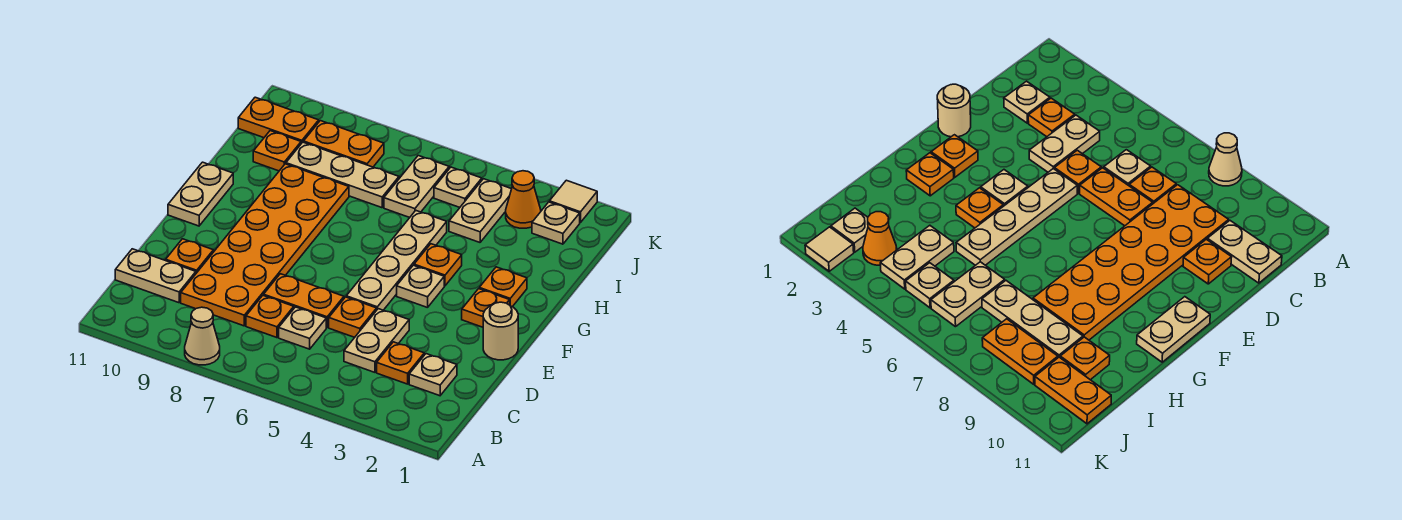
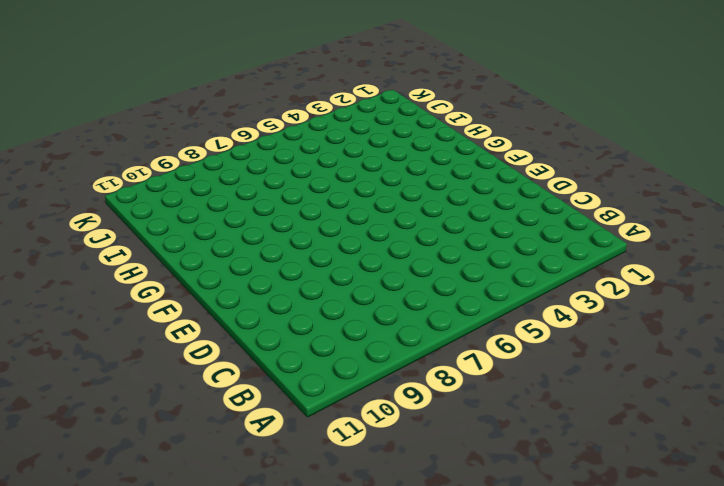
none -> tan cone A8 level 1
none -> tan plate C2 level 1
none -> orange plate C3 level 1

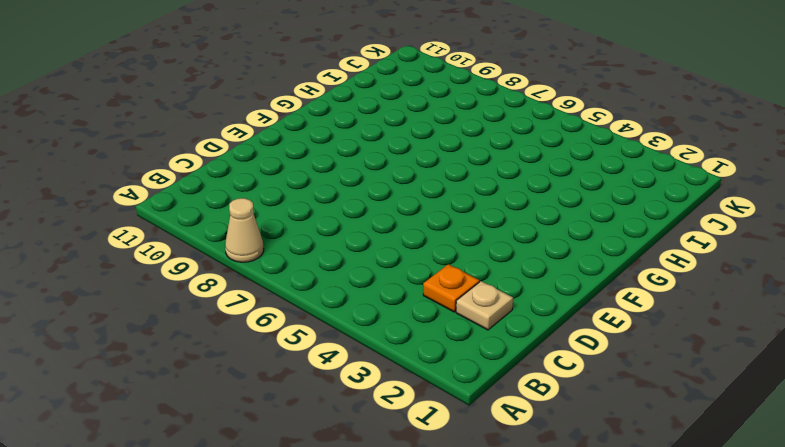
none -> tan plate C4:D4 level 1
none -> tan plate C6 level 1
none -> orange plate C7 level 1

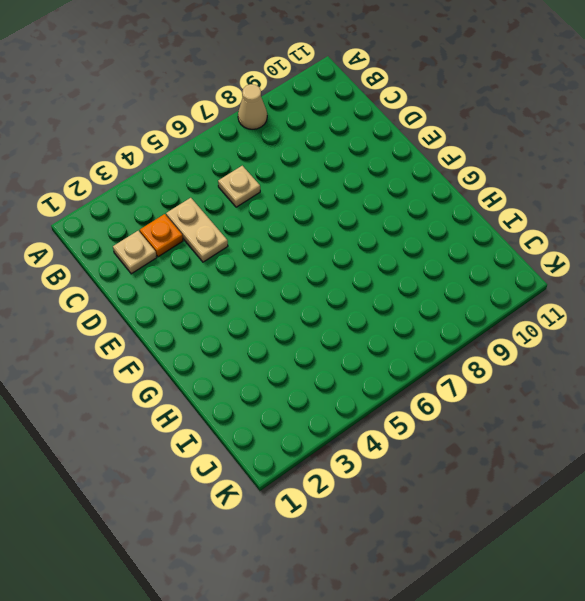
none -> orange plate C7 level 1
none -> orange plate C8:H9 level 1
none -> tan plate C10:C11 level 1

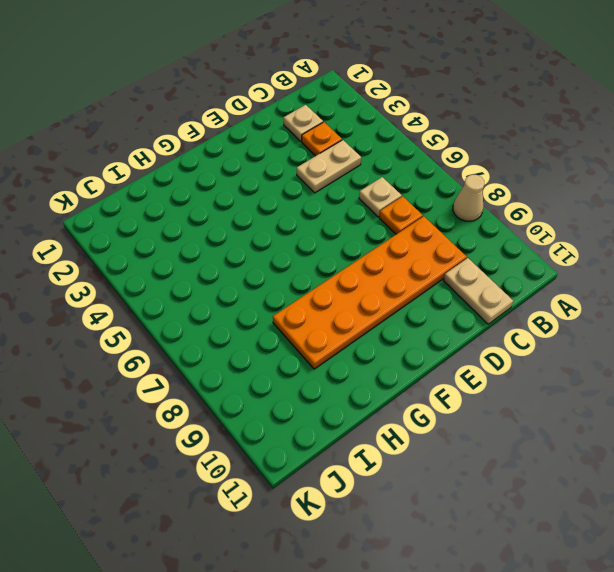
none -> orange plate D5 level 1
none -> orange plate D6:D7 level 1
none -> orange plate D10 level 1

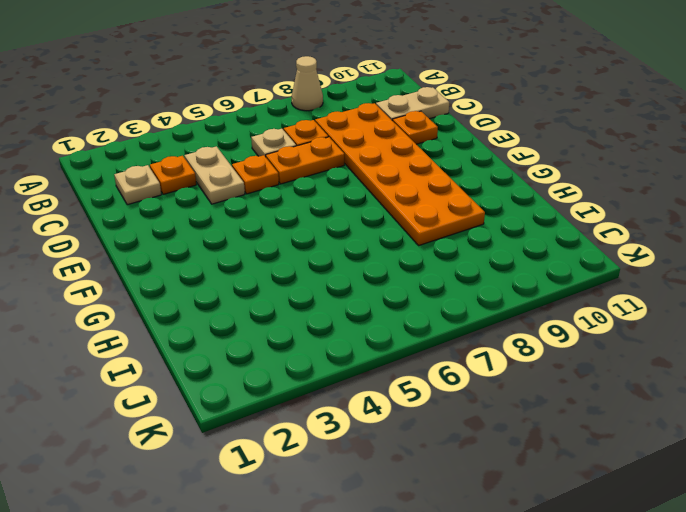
none -> tan round brick E1 level 1
none -> tan plate E5:H5 level 1
none -> orange plate F2 level 1

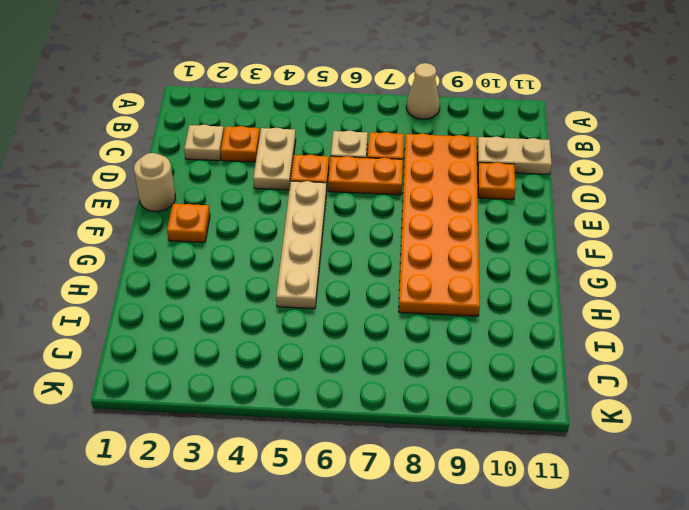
none -> tan plate F4 level 1
none -> tan plate F11:G11 level 1
none -> orange plate G2 level 1

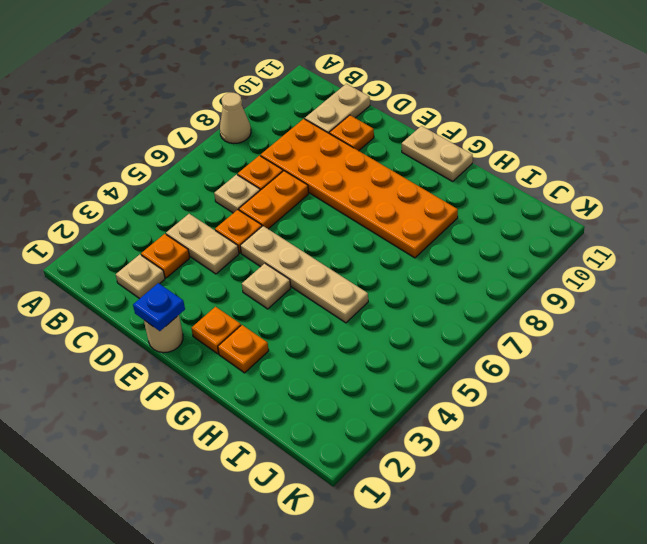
blue plate E1 level 2 -> none
none -> orange plate G4 level 1
none -> tan plate I4:J4 level 1
none -> tan plate I6:J6 level 1

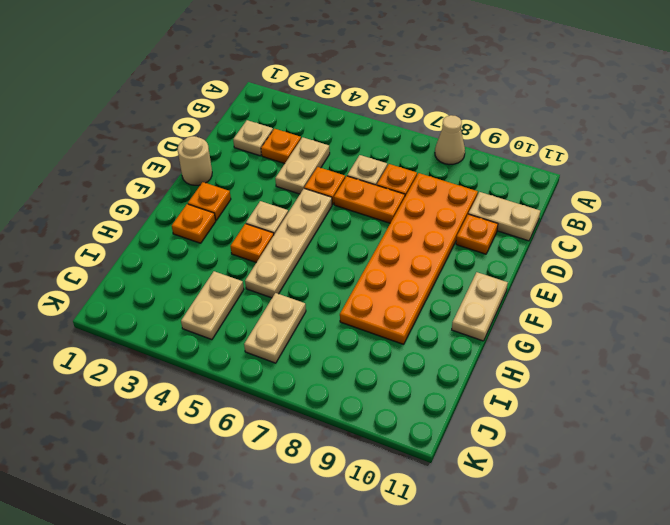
none -> tan plate I7:I9 level 1
none -> orange plate I10 level 1
none -> tan plate J2 level 1

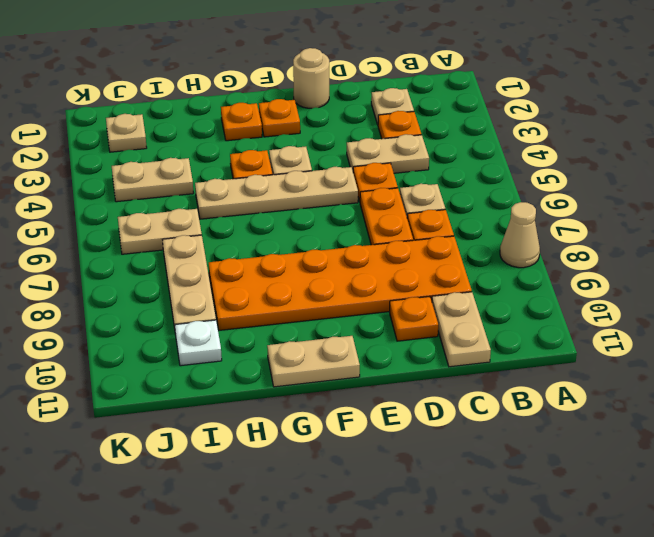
white plate I10 level 1 -> orange plate I10 level 1
none -> orange cone J3 level 1
none -> tan plate J5 level 1
none -> orange plate J8:J9 level 1

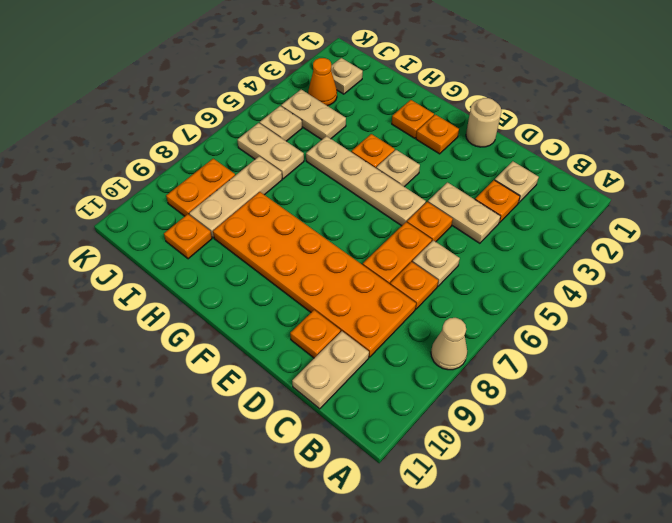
none -> tan plate F11:G11 level 1
none -> orange plate J10:J11 level 1
none -> tan tile K2 level 1

